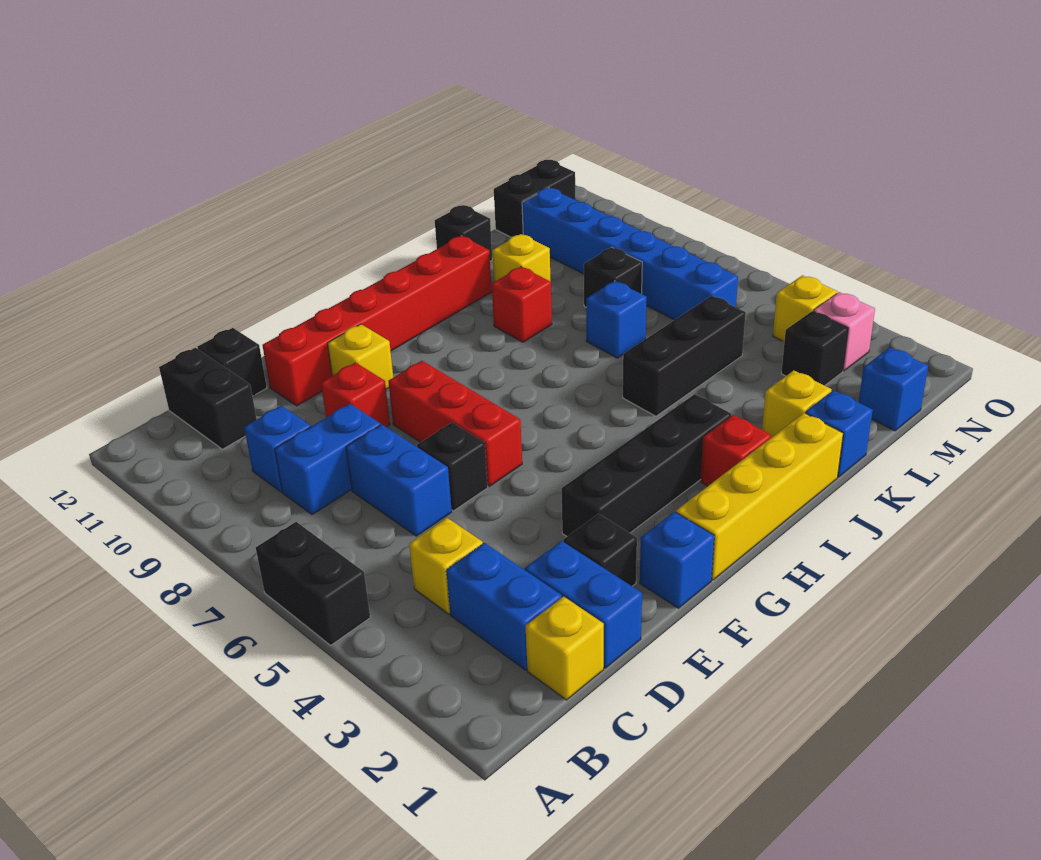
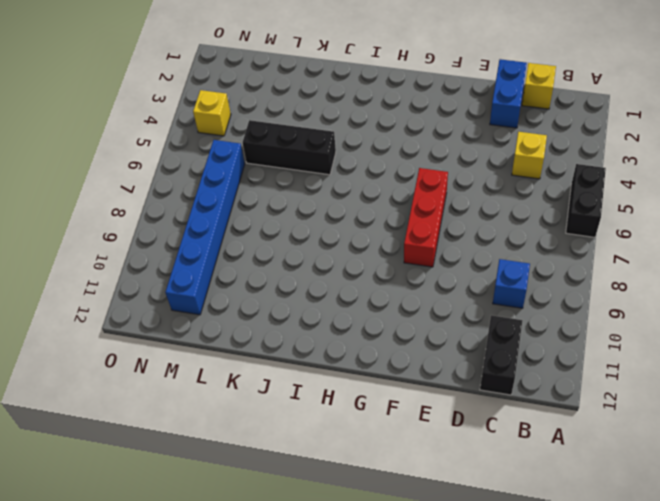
none -> blue brick C2:C3 level 1
none -> blue brick C8:D8 level 1
none -> blue brick D6:D7 level 1
none -> black brick D12 level 1

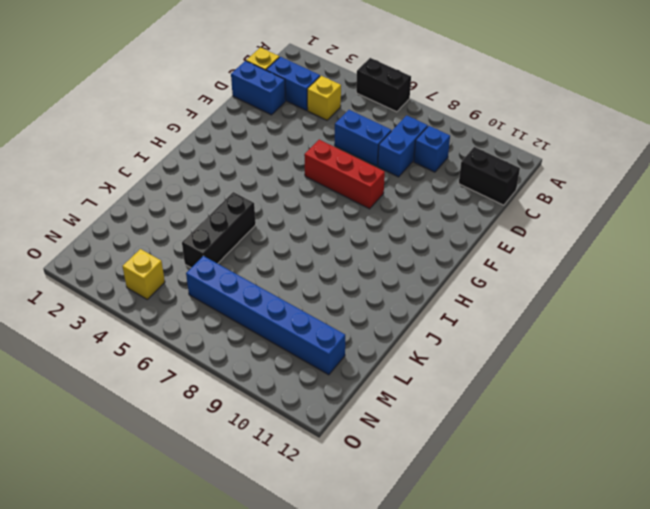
none -> black brick D12 level 1
none -> black brick E2 level 1
none -> black brick E6 level 1
none -> red brick E9 level 1

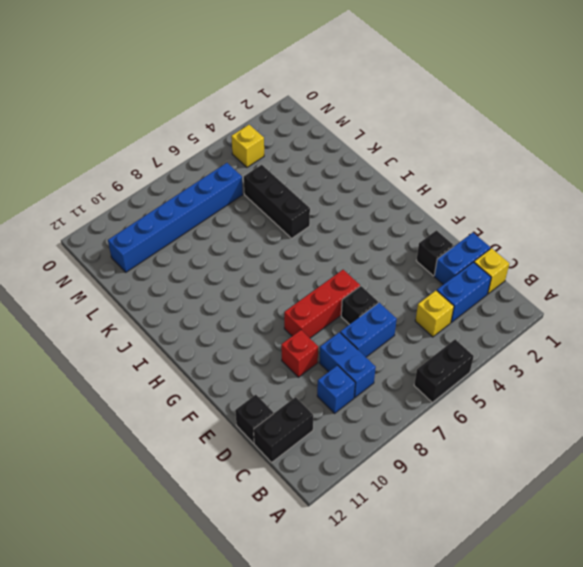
none -> red brick E11:J11 level 1
none -> blue brick F1 level 1
none -> black brick F3:I3 level 1
none -> yellow brick F10 level 1

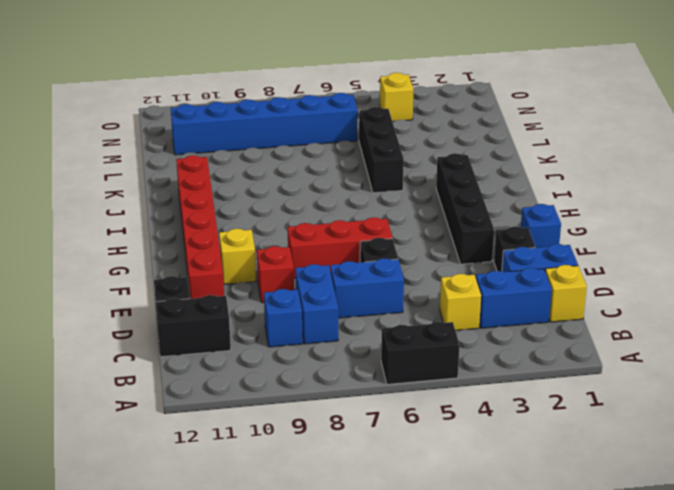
none -> yellow brick G1:J1 level 1
none -> red brick I2 level 1
none -> red brick J9 level 1
none -> blue brick K1 level 1

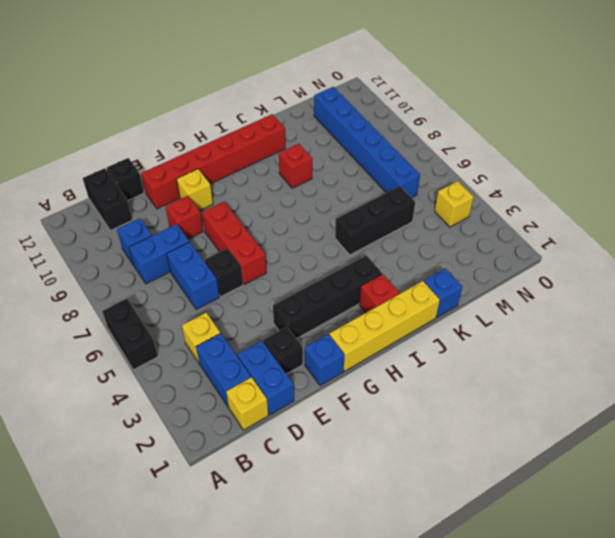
none -> yellow brick K2 level 1
none -> blue brick K7 level 1
none -> yellow brick K10 level 1
none -> black brick K12 level 1

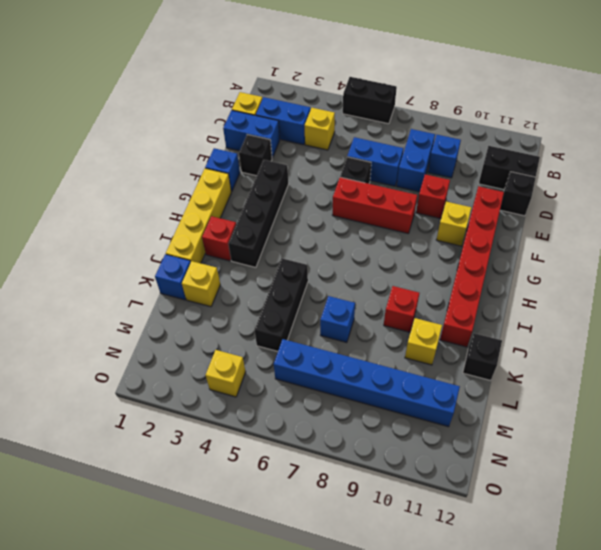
none -> black brick L8 level 1
none -> blue brick M1 level 1
none -> black brick M3 level 1
none -> black brick M12:N12 level 1

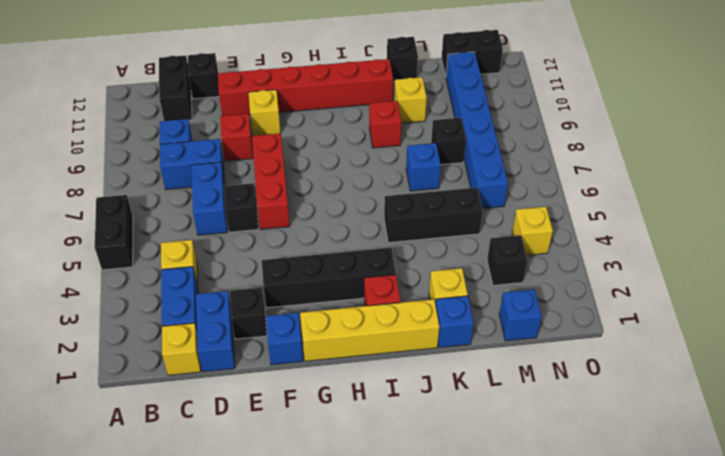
none -> pink brick N3 level 1

